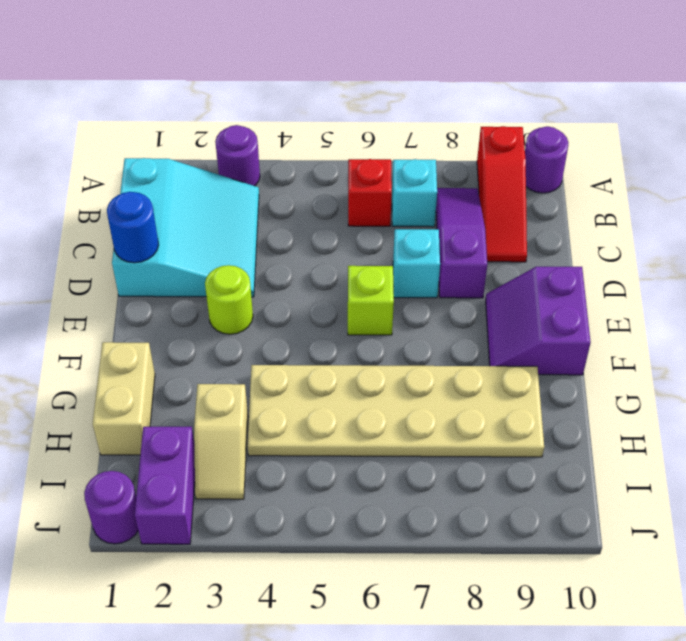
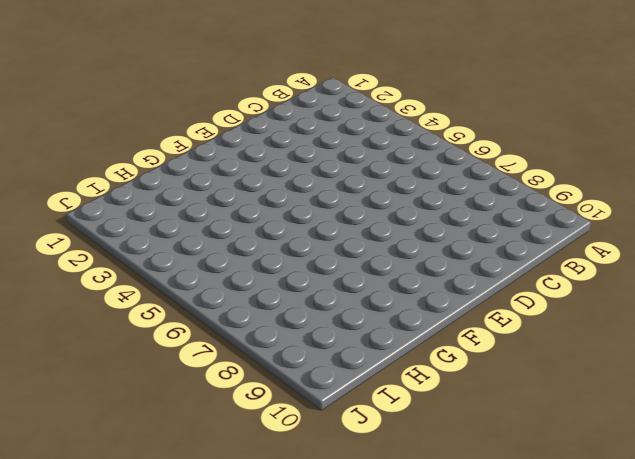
none -> purple round brick A3 level 1
none -> red slope A9:C9 level 1 top A
none -> purple round brick A10 level 1

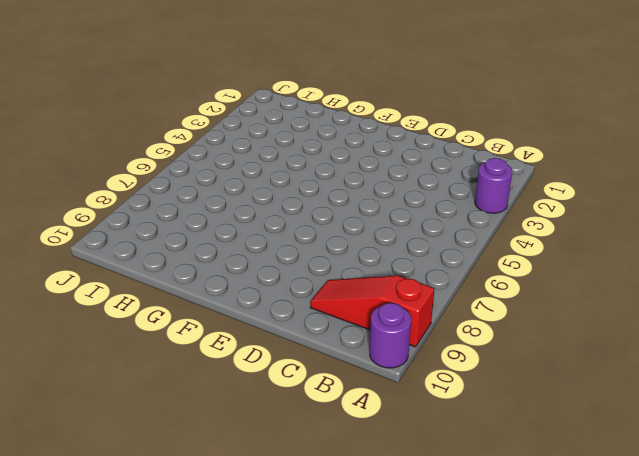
none -> cyan slope B1:D3 level 1 top 1
none -> red brick B6 level 1
none -> cyan brick B7 level 1

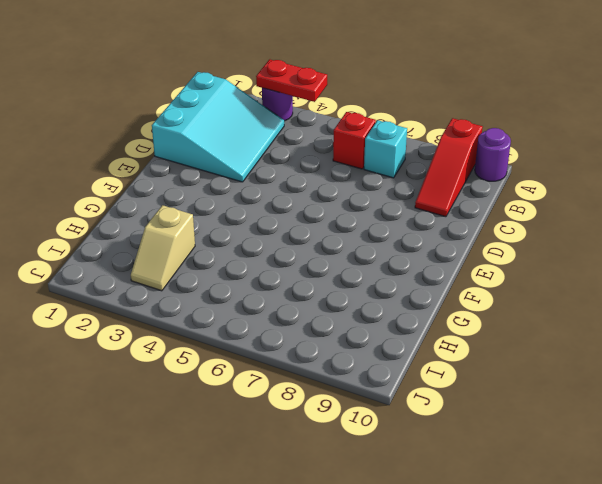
red plate A3:A4 level 2 -> none
none -> purple slope B8:D8 level 1 top D
none -> cyan brick D7 level 1
none -> lime round brick E3 level 1

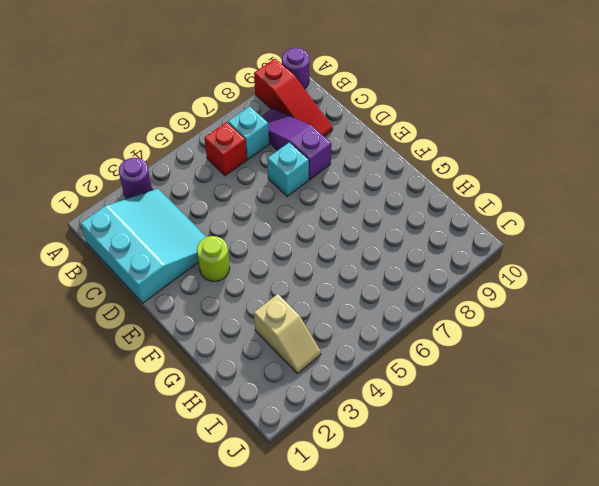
none -> lime brick E6 level 1
none -> purple slope E9:F10 level 1 top 10
none -> tan brick G1:H1 level 1

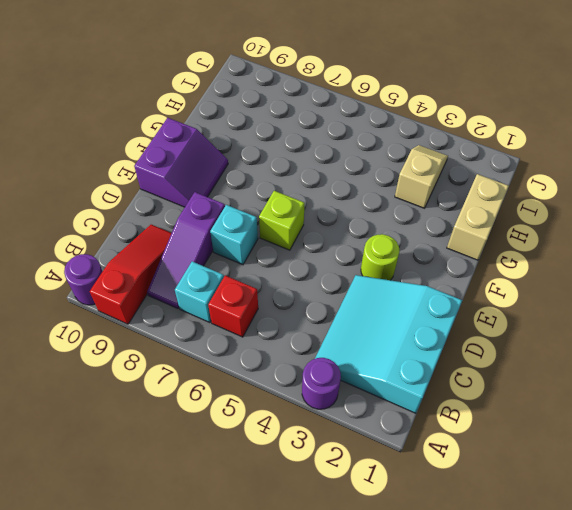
none -> tan plate G4:H9 level 1
none -> purple brick I2:J2 level 1
none -> purple round brick J1 level 1

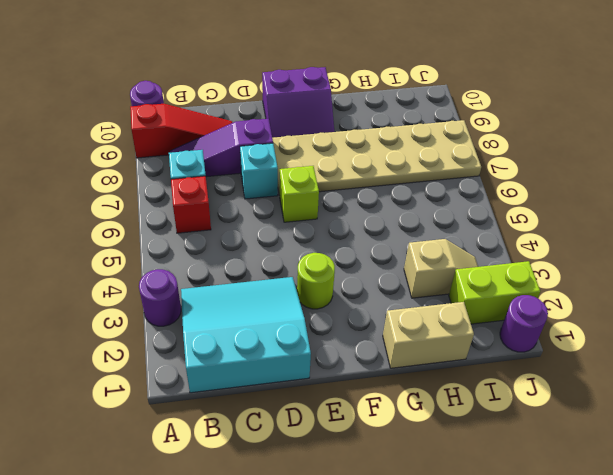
tan plate E7:J8 level 1 -> tan plate G4:H9 level 1
lime brick I2:J2 level 1 -> purple brick I2:J2 level 1
none -> blue round brick D1 level 2

